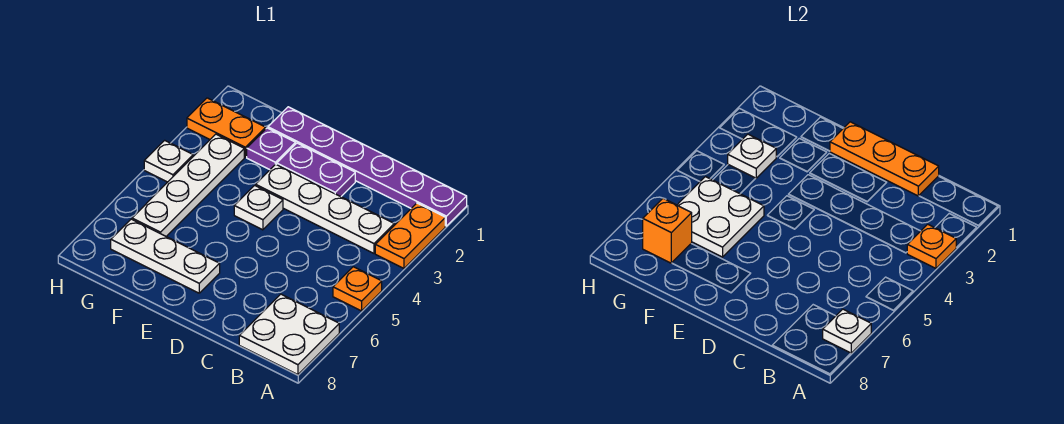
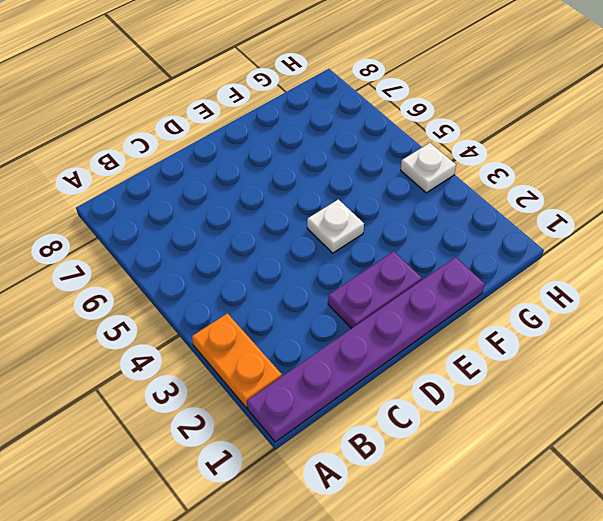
none -> orange plate A5 level 1
none -> white plate A7:B8 level 1
none -> white plate B3:E3 level 1

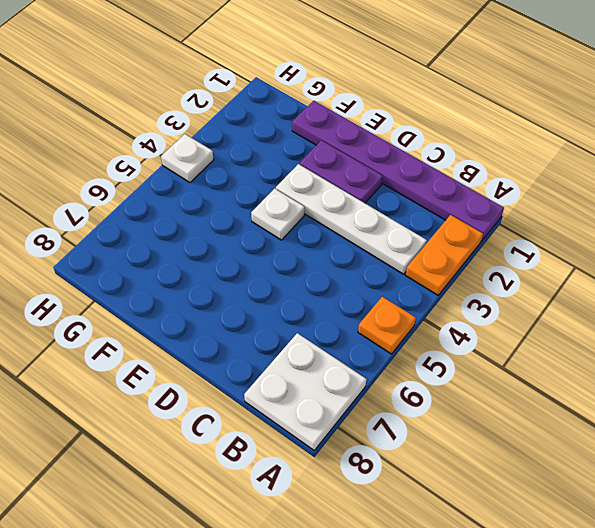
none -> white plate E7:G7 level 1
none -> purple plate F2 level 1
none -> orange plate G2:H2 level 1

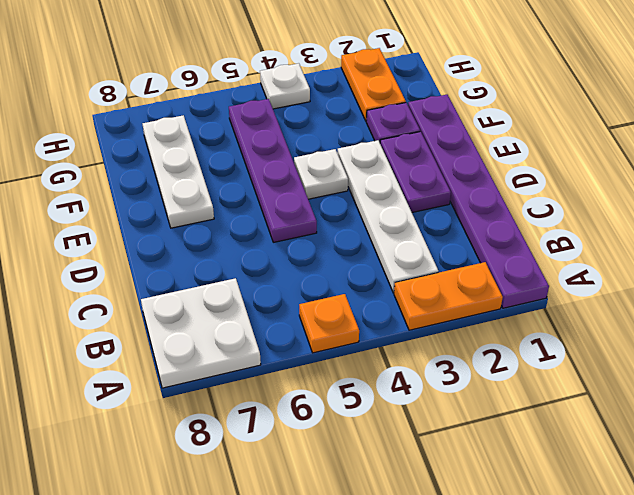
purple plate D5:G5 level 1 -> white plate G3:G6 level 1
none -> orange plate A3 level 2
none -> white plate A7 level 2
none -> orange plate C1:E1 level 2

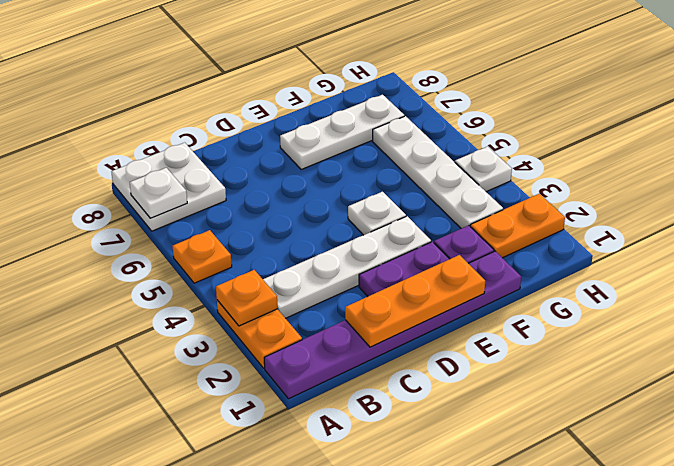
none -> white plate F5:G6 level 2
none -> white plate G3 level 2
none -> orange brick G7 level 2

